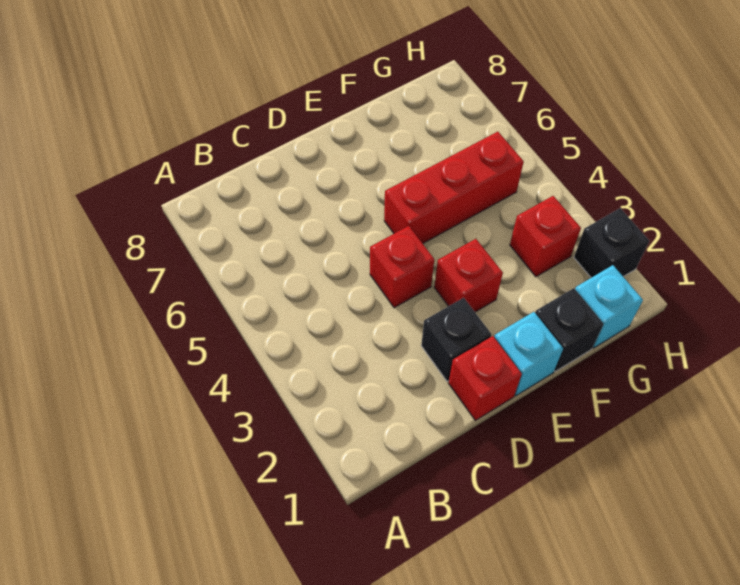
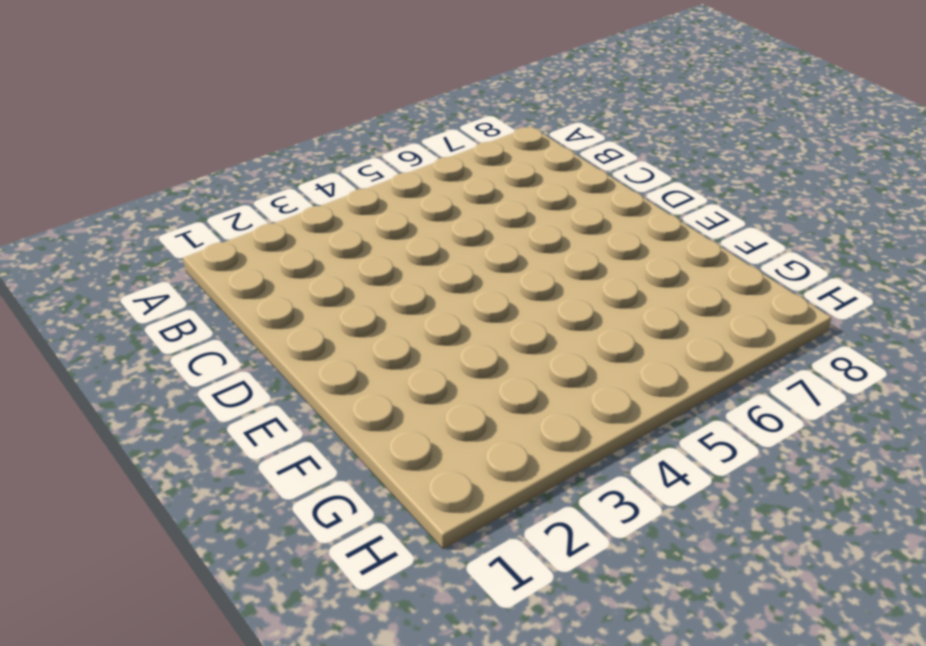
none -> red brick D1 level 1
none -> black brick D2 level 1

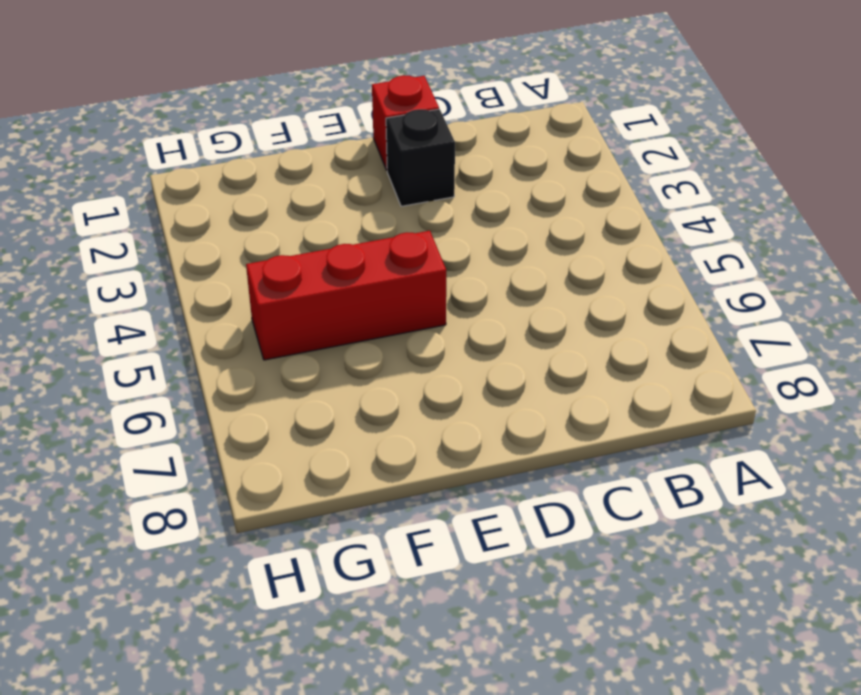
none -> red brick D4 level 1
none -> cyan brick E1 level 1

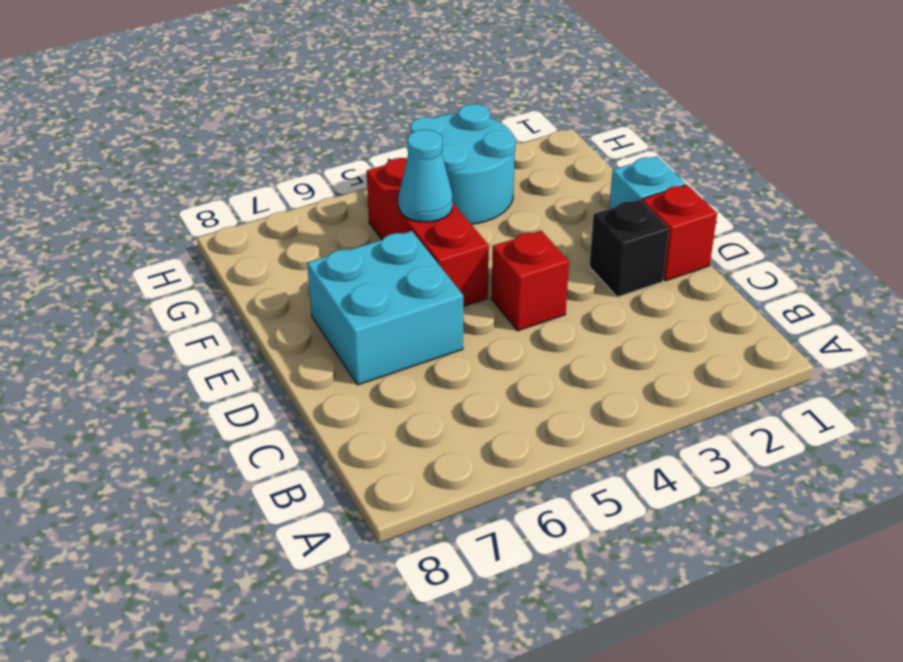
cyan brick D6:E7 level 1 -> none
cyan cone F5 level 2 -> none
cyan round brick G3:H4 level 1 -> red brick G3 level 1
none -> red brick E3 level 1
none -> black brick F1 level 1

